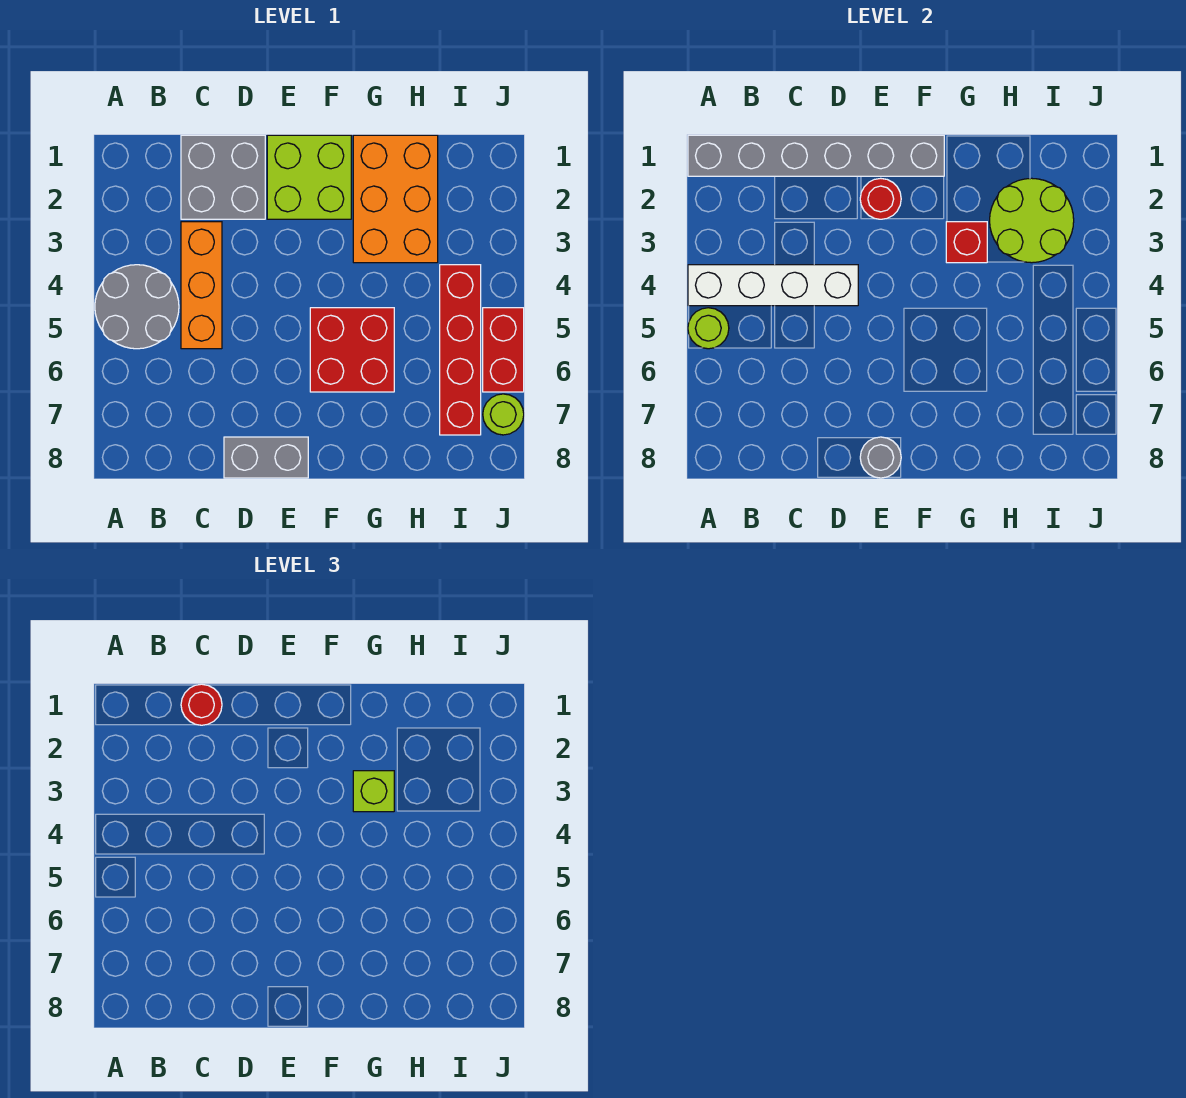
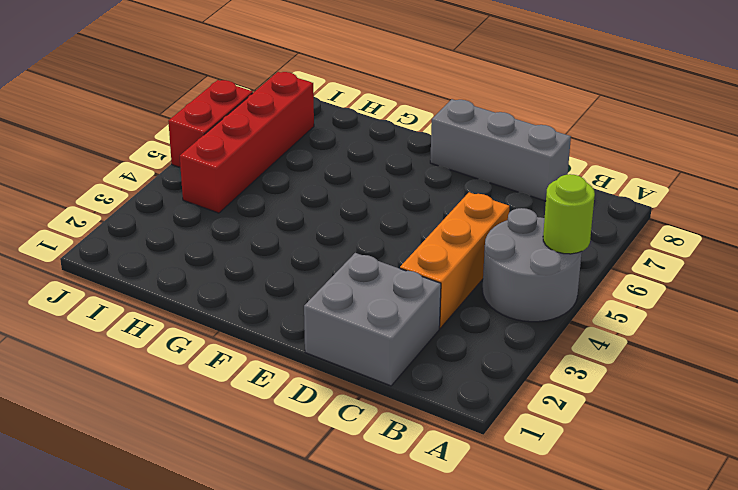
grey brick C8:E8 level 1 -> grey brick D8:E8 level 1
none -> lime brick E1:F2 level 1
none -> red brick F5:G6 level 1
none -> orange brick G1:H3 level 1

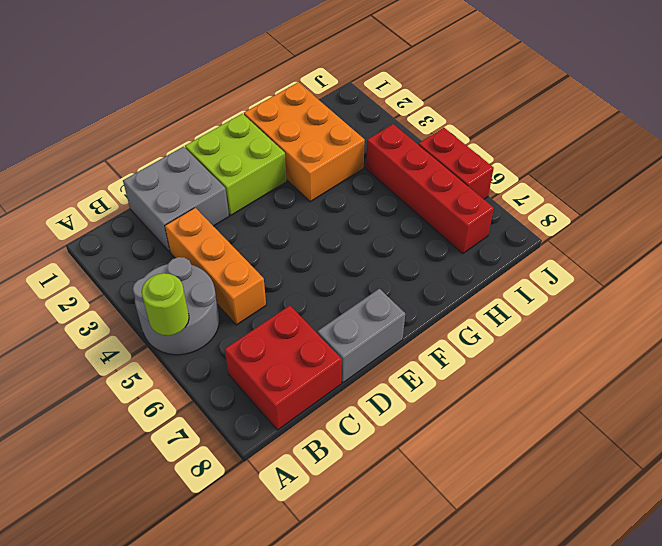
red brick B7:C8 level 1 -> red brick F5:G6 level 1
none -> lime round brick J7 level 1
none -> grey brick A1:F1 level 2
none -> white brick A4:D4 level 2

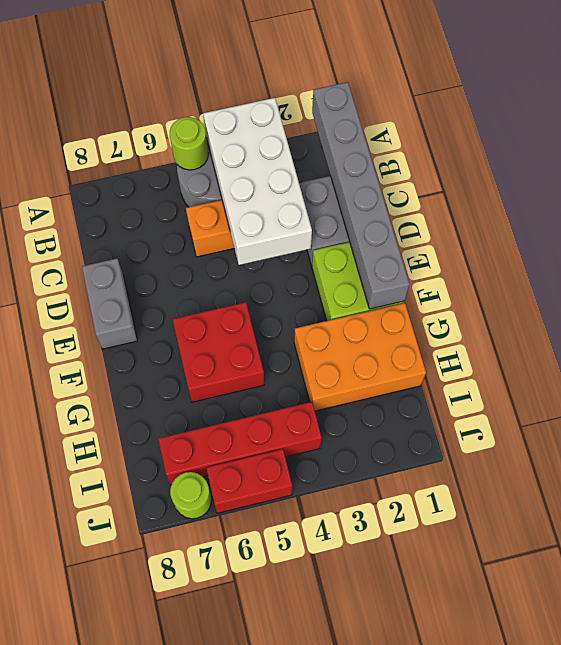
white brick A3:D4 level 2 -> white brick A4:D4 level 2
none -> red round brick E2 level 2
none -> grey round brick E8 level 2
none -> red brick G3 level 2

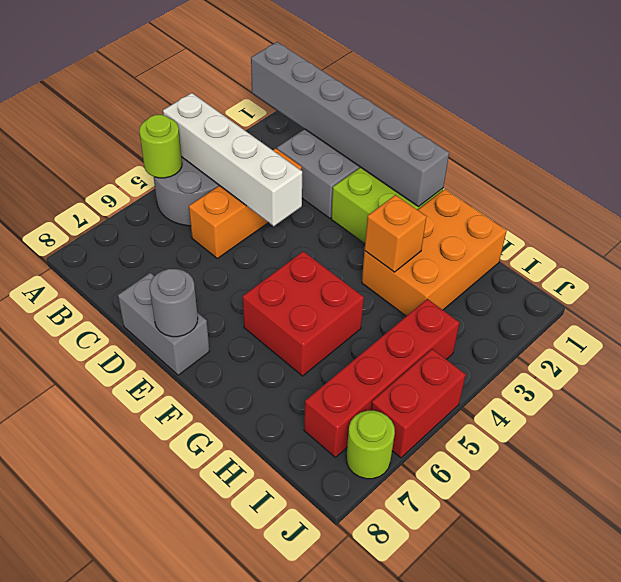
orange brick G3 level 2 -> red brick G3 level 2
none -> red round brick E2 level 2
none -> lime round brick H2:I3 level 2
none -> red round brick C1 level 3

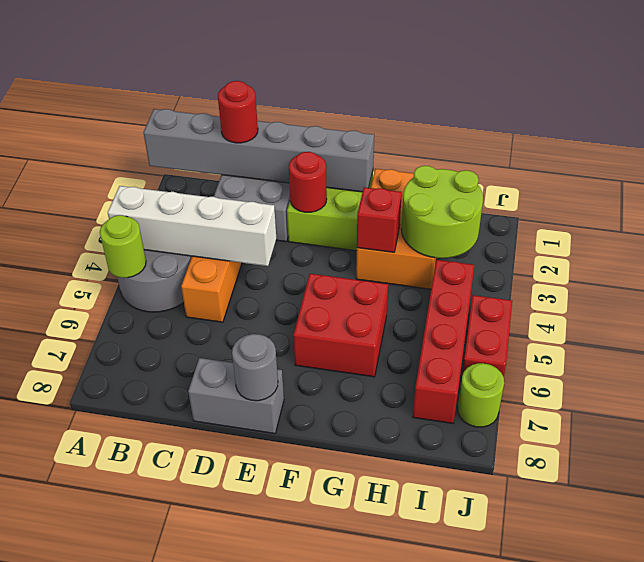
none -> lime brick G3 level 3

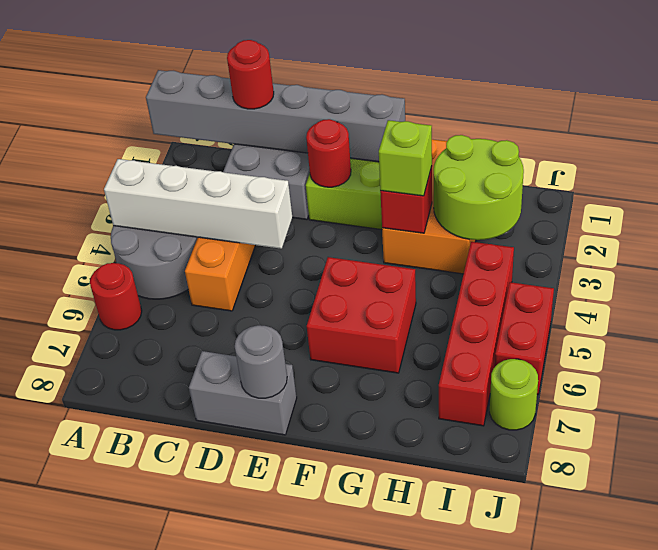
red round brick A6 level 1 -> none
none -> lime round brick A5 level 2

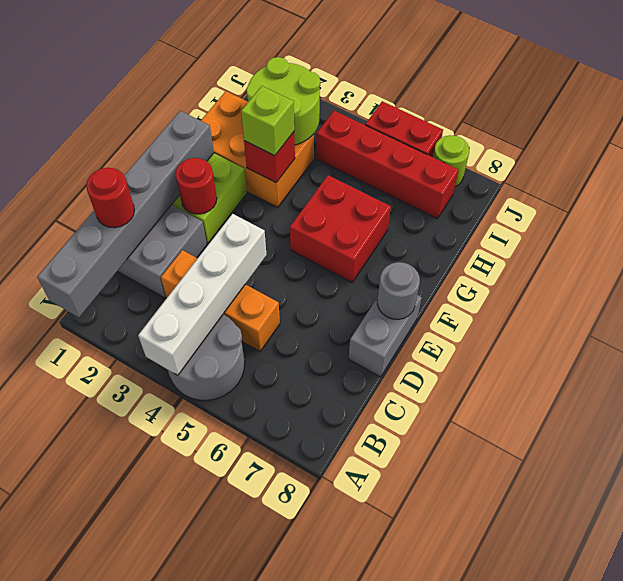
none -> lime round brick A5 level 2

